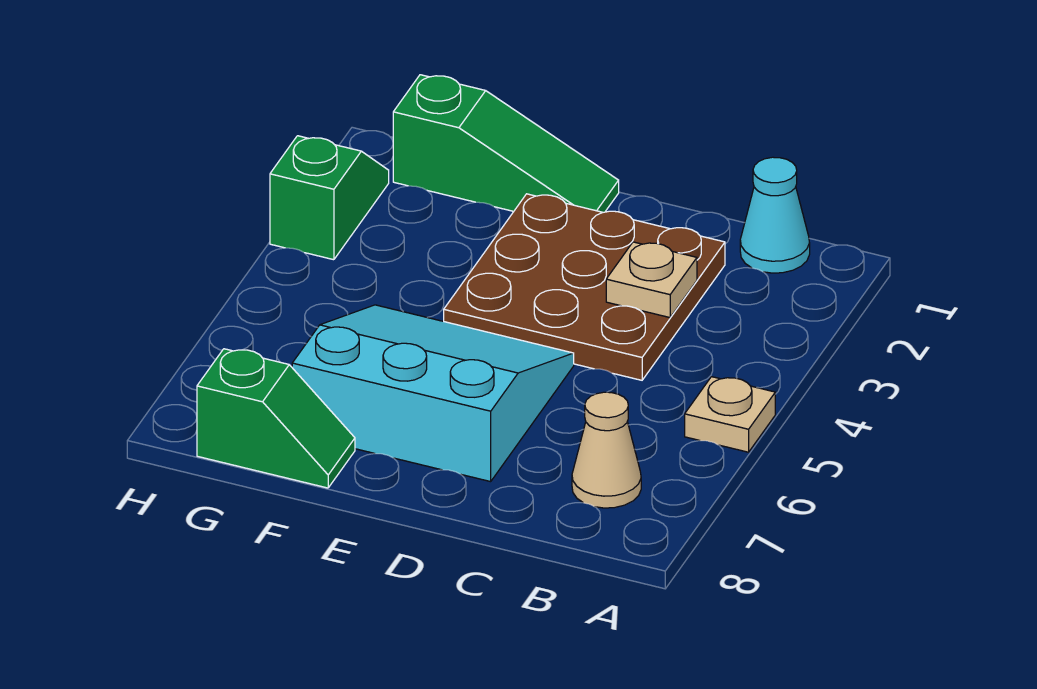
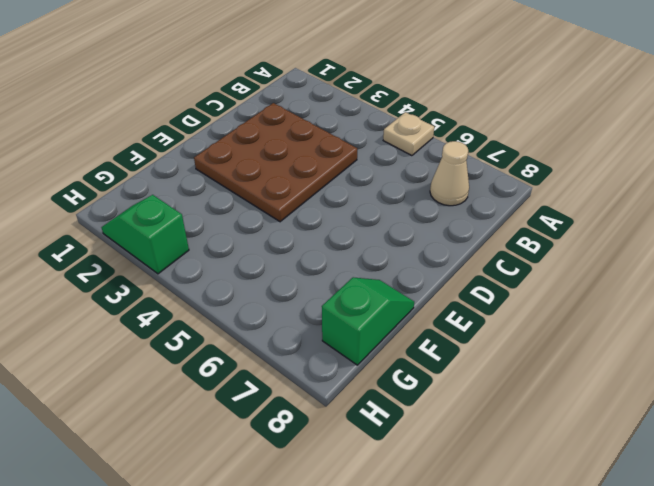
none -> cyan cone B1 level 1
none -> cyan slope D5:F7 level 1 top 7

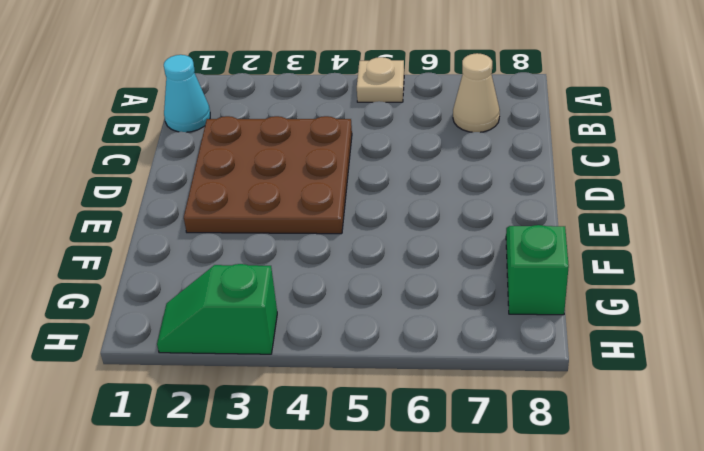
none -> cyan slope D5:F7 level 1 top 7
none -> green slope E1:G1 level 1 top G

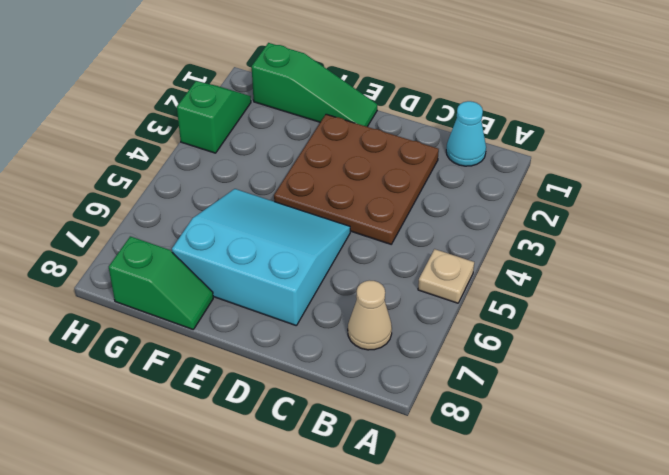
none -> tan plate C3 level 2

